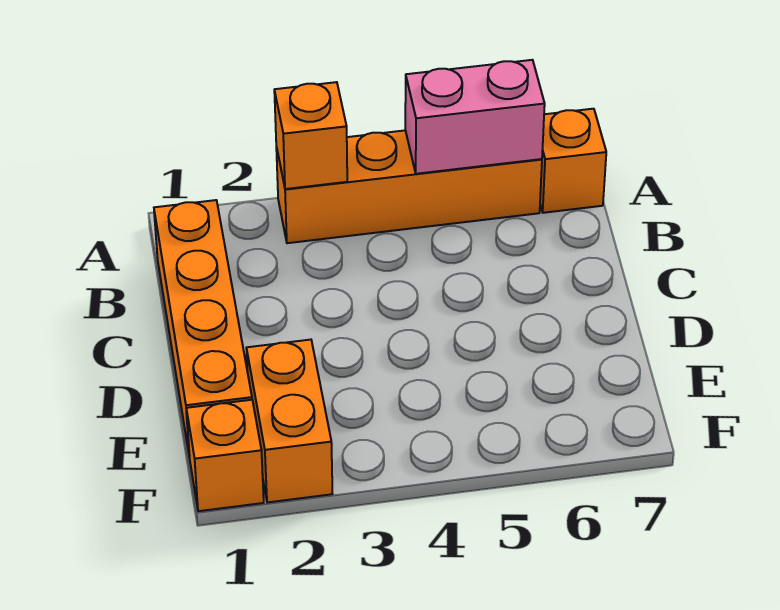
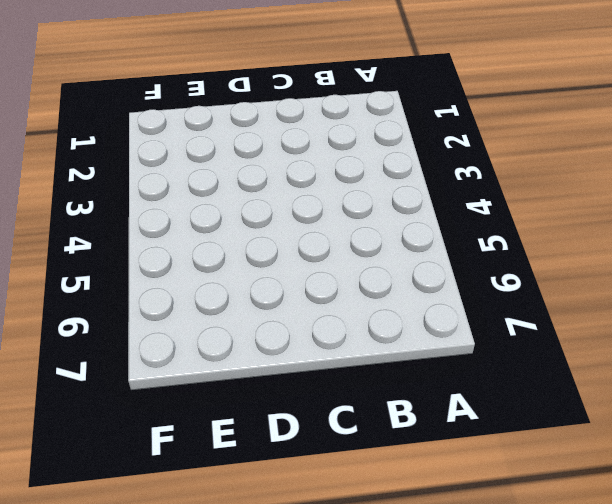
none -> orange brick A3:A6 level 1
none -> orange brick A7 level 1

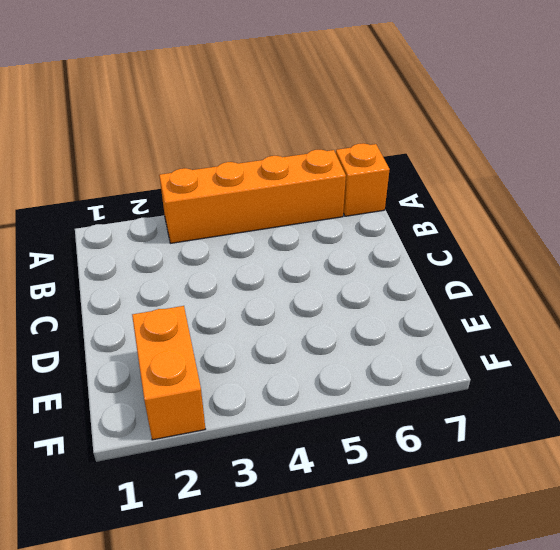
none -> orange brick B1:E1 level 1
none -> orange brick F1 level 1

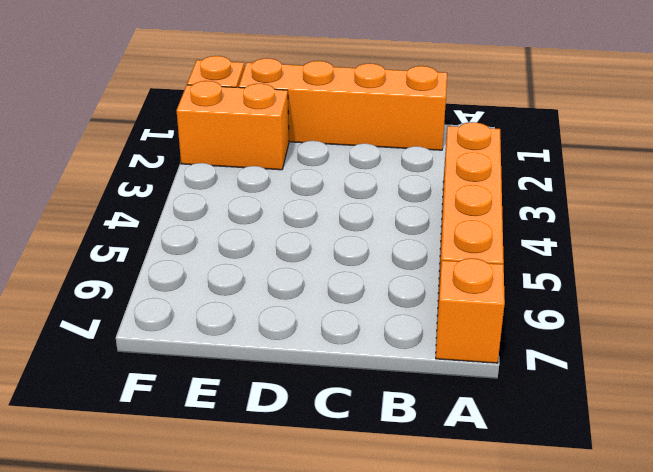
none -> orange brick A3 level 2
none -> pink brick A5:A6 level 2

